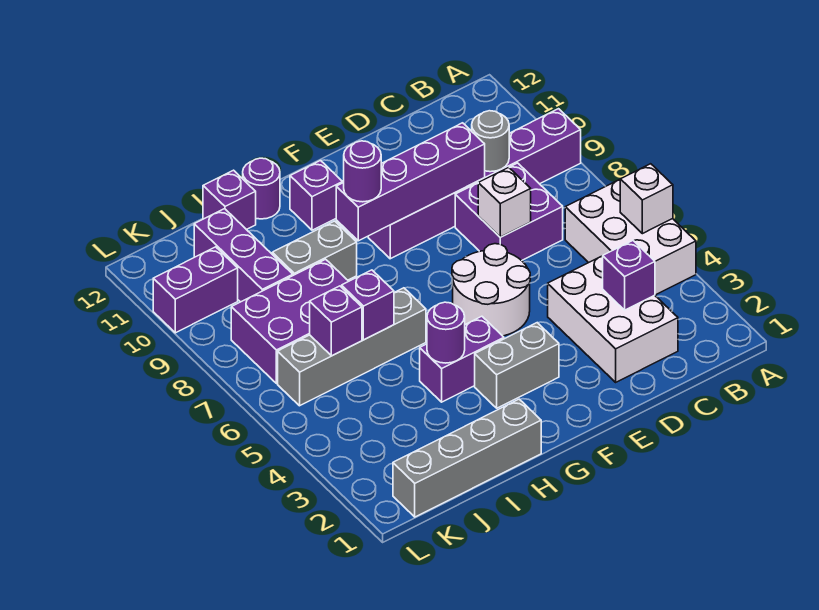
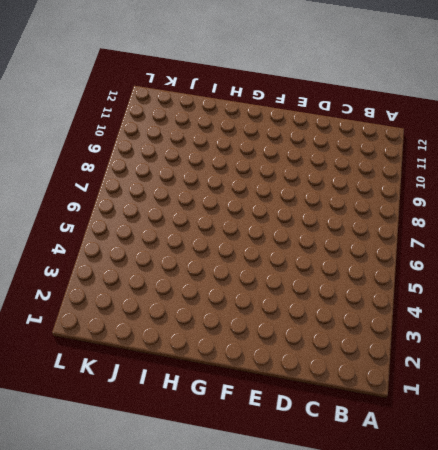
none -> white brick A4:B6 level 1
none -> purple brick A9:F9 level 1
none -> white brick C2:D4 level 1

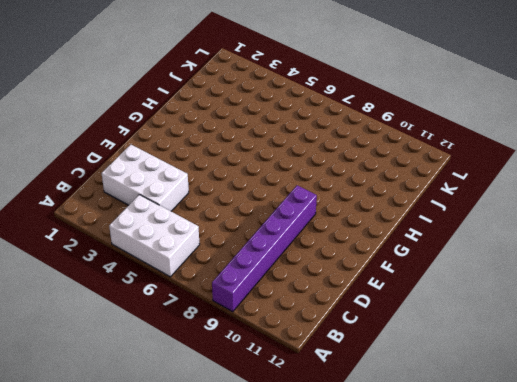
none -> purple brick C7:D8 level 1
none -> white round brick E5:F6 level 1
none -> grey brick F3:G3 level 1

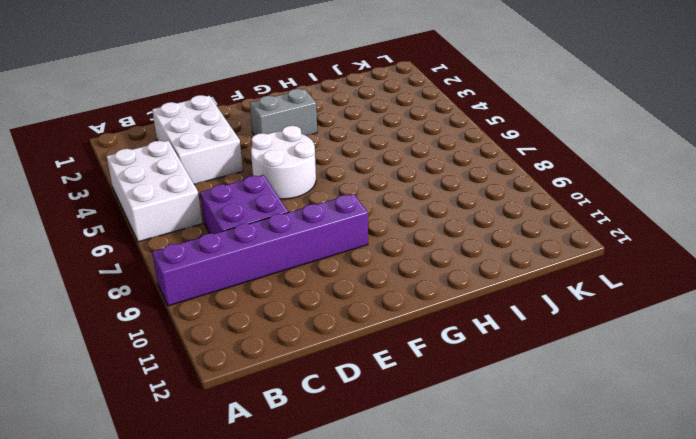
none -> purple brick G4:H4 level 1
none -> purple brick G11 level 1
none -> grey brick H1:K1 level 1

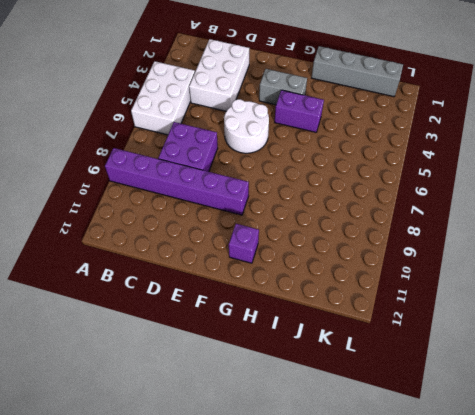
none -> grey brick H6:K6 level 1
none -> grey brick H9:I9 level 1
none -> purple round brick H12 level 1

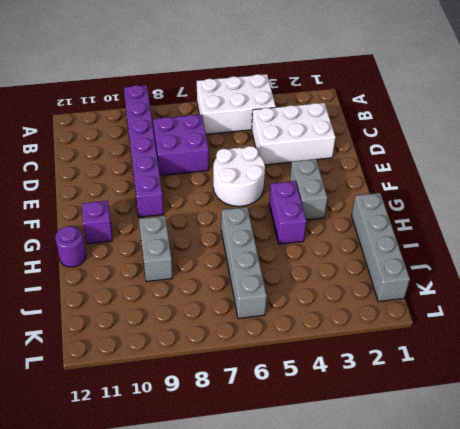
none -> purple brick I7:K8 level 1
none -> purple brick I12 level 1
none -> purple brick J9:J11 level 1

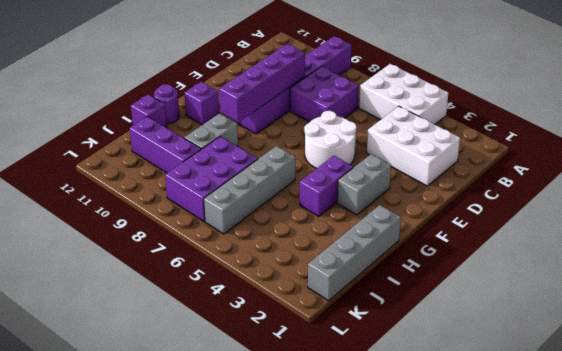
none -> purple brick K10:L10 level 1
none -> white brick A5 level 2
none -> purple brick C3 level 2

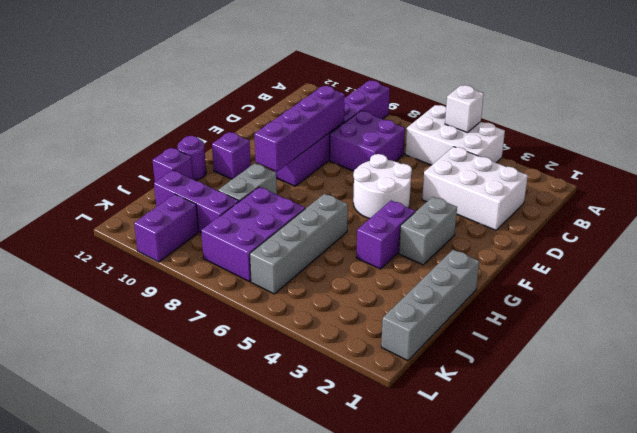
none -> purple brick C3 level 2
none -> grey round brick C9 level 2
none -> white brick D7 level 2

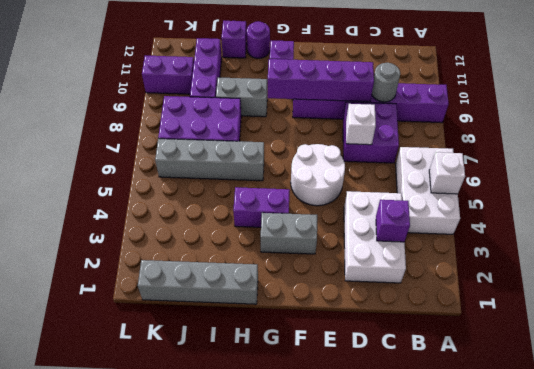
none -> purple round brick H4 level 2
none -> purple brick I6 level 2
none -> purple brick J6 level 2

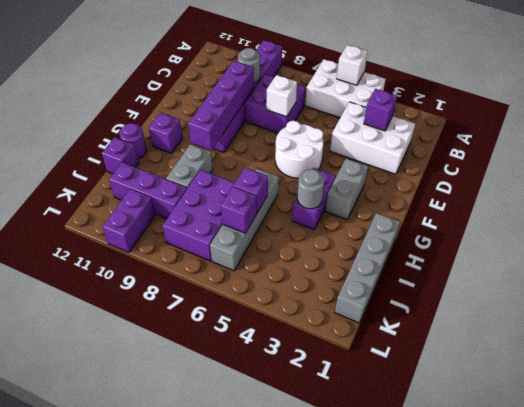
grey round brick H4 level 2 -> purple round brick H4 level 2
none -> purple round brick G9 level 3

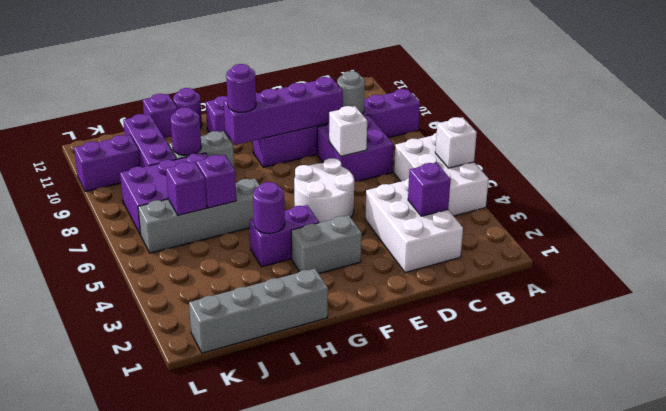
purple round brick I9 level 2 -> none

